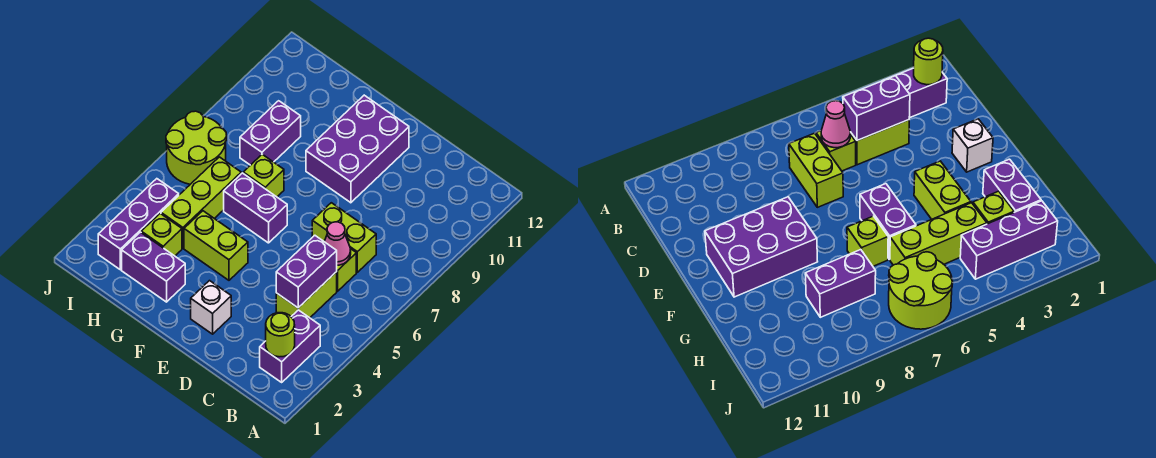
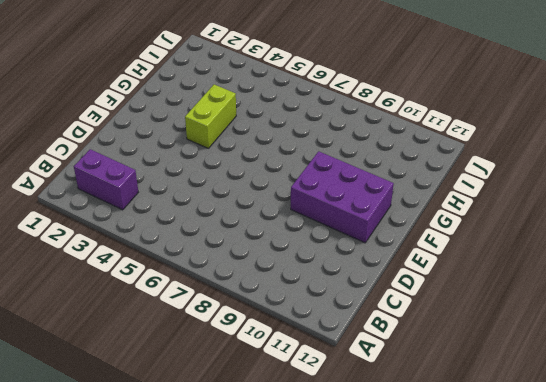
none -> lime brick C4:C5 level 1
none -> lime brick C6 level 1
none -> lime brick C7:D7 level 1

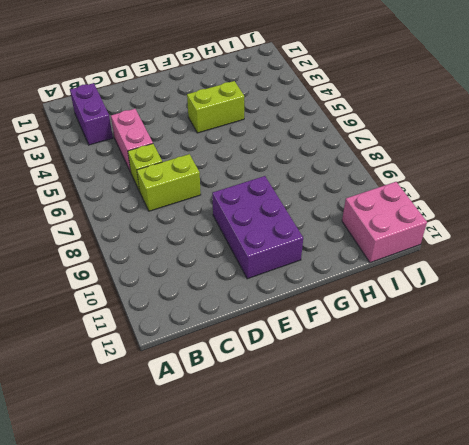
pink brick C4:C5 level 1 -> lime brick C4:C5 level 1
pink brick I11:J12 level 1 -> none
none -> white brick E2 level 1
none -> purple brick F6:G6 level 1
none -> purple brick G2:H2 level 1

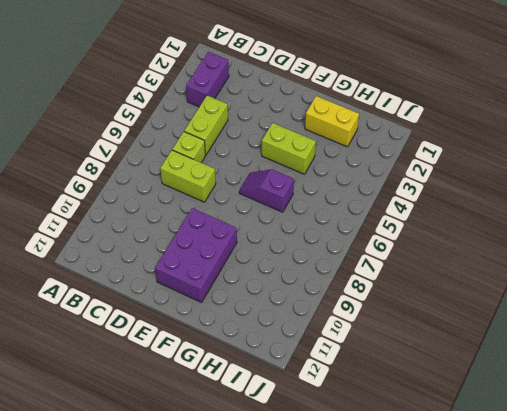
purple slope F6:G6 level 1 top G -> purple brick F6:G6 level 1
yellow brick G2:H2 level 1 -> purple brick G2:H2 level 1
none -> white brick E2 level 1
none -> lime brick G7 level 1
none -> lime brick H3 level 1

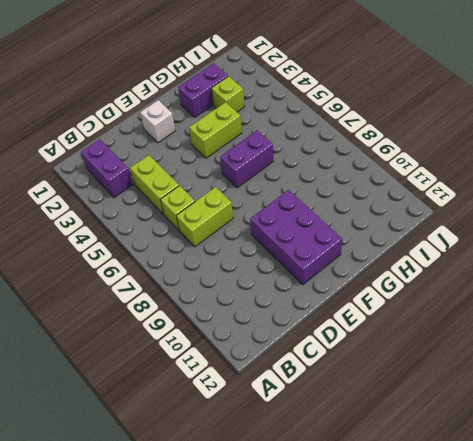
none -> lime brick G7 level 1
none -> lime brick H4:H6 level 1
none -> purple brick H8:H9 level 1

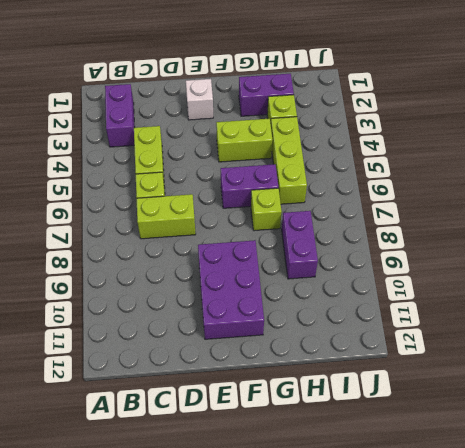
none -> purple brick I2:I4 level 1
none -> lime round brick I6:J7 level 1
none -> lime round brick B2 level 2

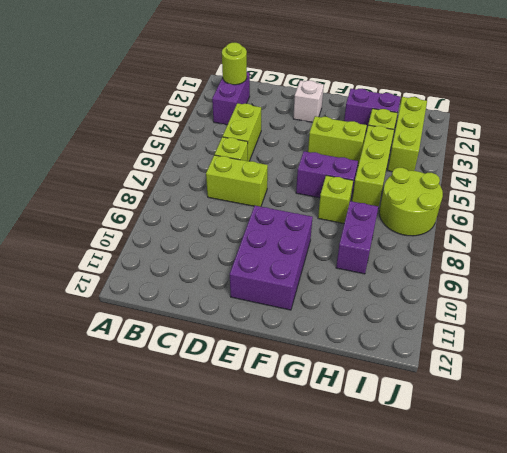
lime brick I2:I4 level 1 -> purple brick I2:I4 level 1
none -> purple brick C4:C5 level 2
none -> pink cone C6 level 2

